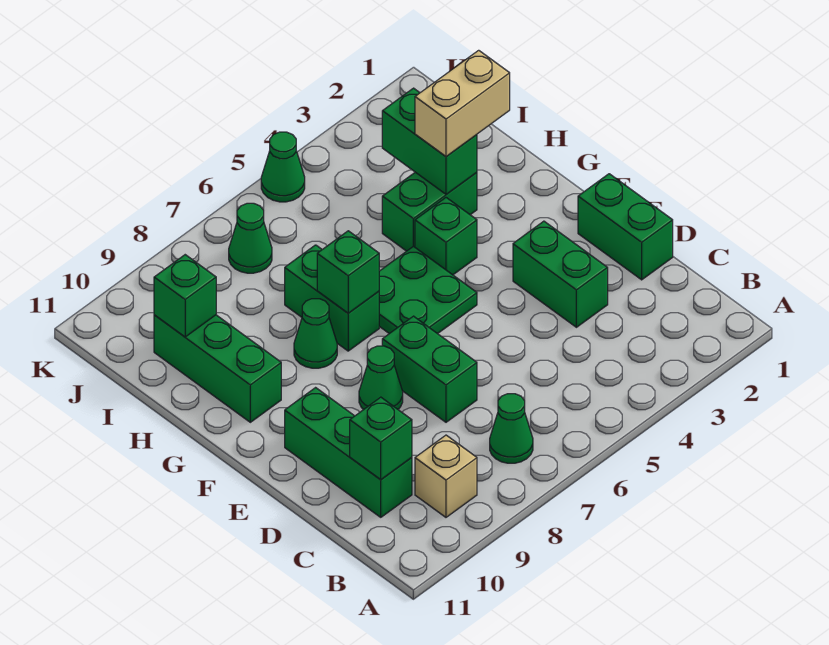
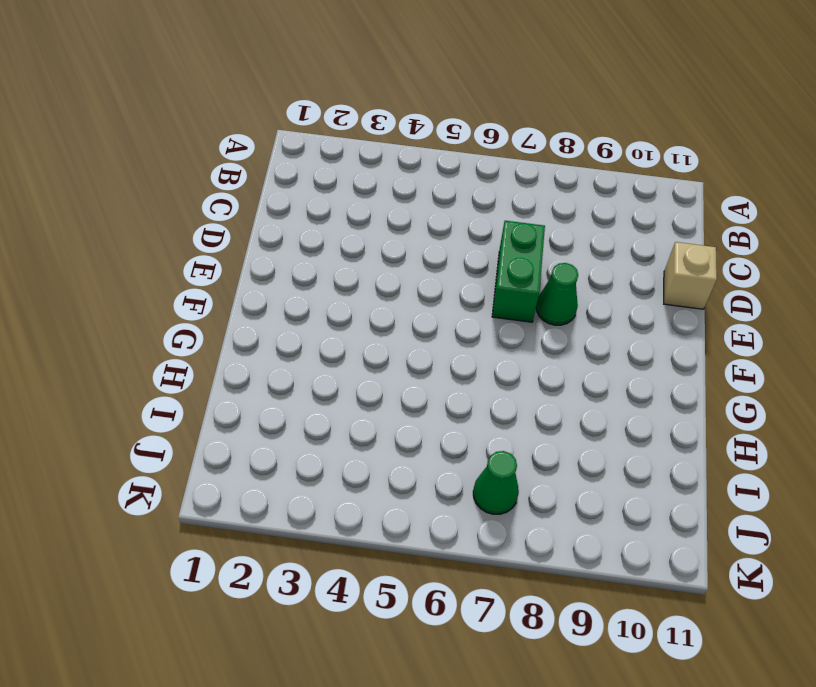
tan brick D11 level 1 -> tan brick B9 level 1
none -> green cone B7 level 1
none -> green brick C10:E10 level 1
none -> green brick D1:E1 level 1

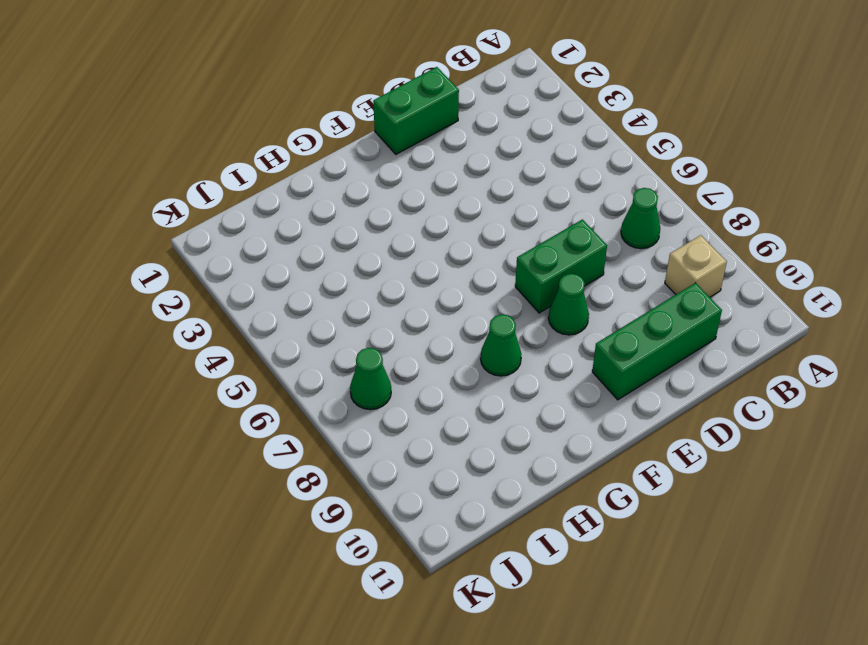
none -> green brick D3:E3 level 1
none -> green plate F5:G6 level 1
none -> green brick G4 level 1

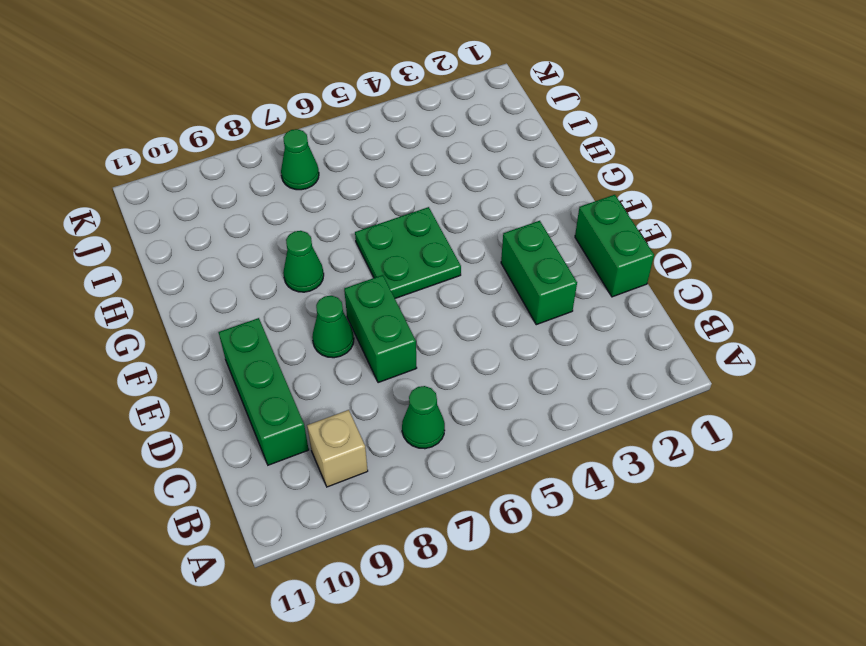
none -> green brick G4 level 1
none -> green brick G7:H7 level 1
none -> green brick G10:I10 level 1

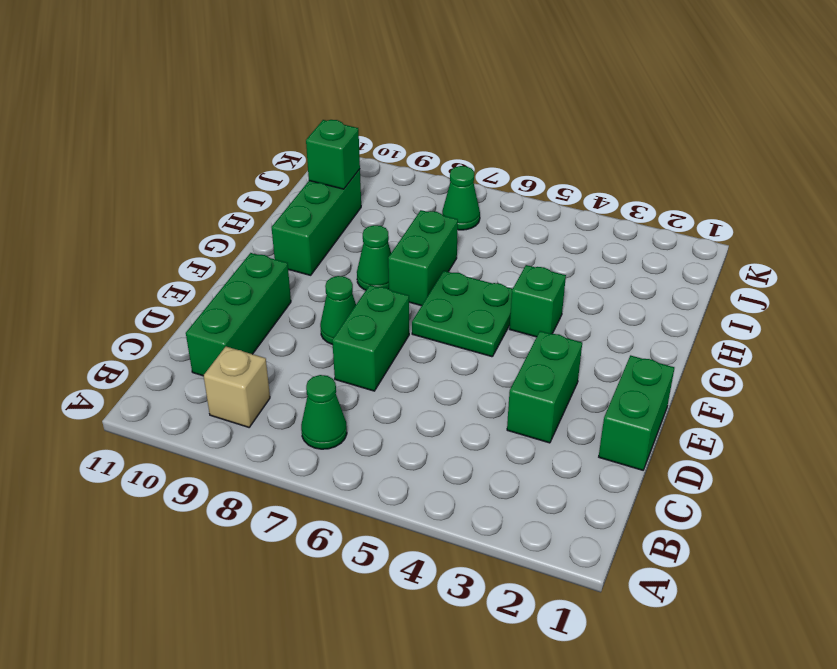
none -> green brick H3:H4 level 1
none -> green cone K5 level 1
none -> green brick C10 level 2

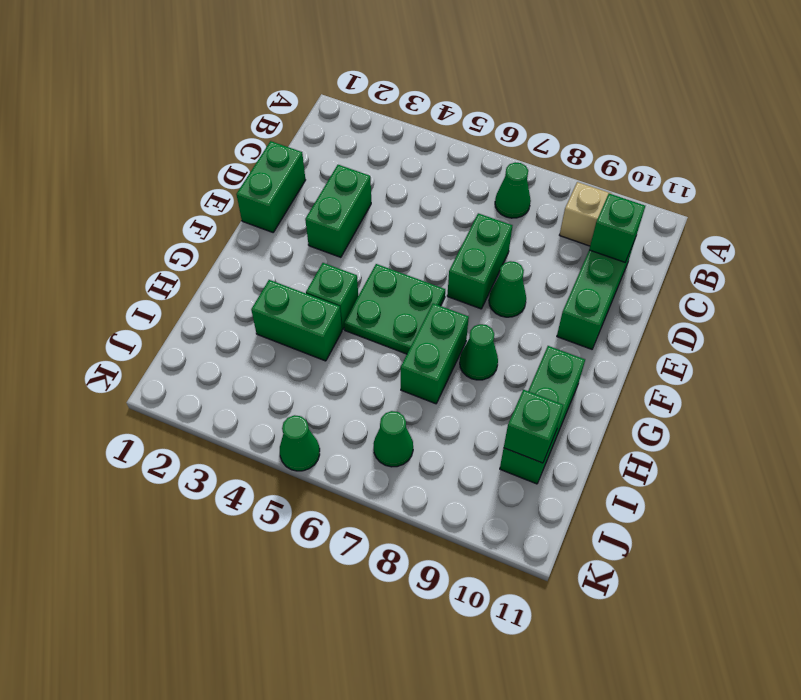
none -> green brick G7 level 2
none -> green brick H3:I3 level 2
none -> tan brick H2:H3 level 3

